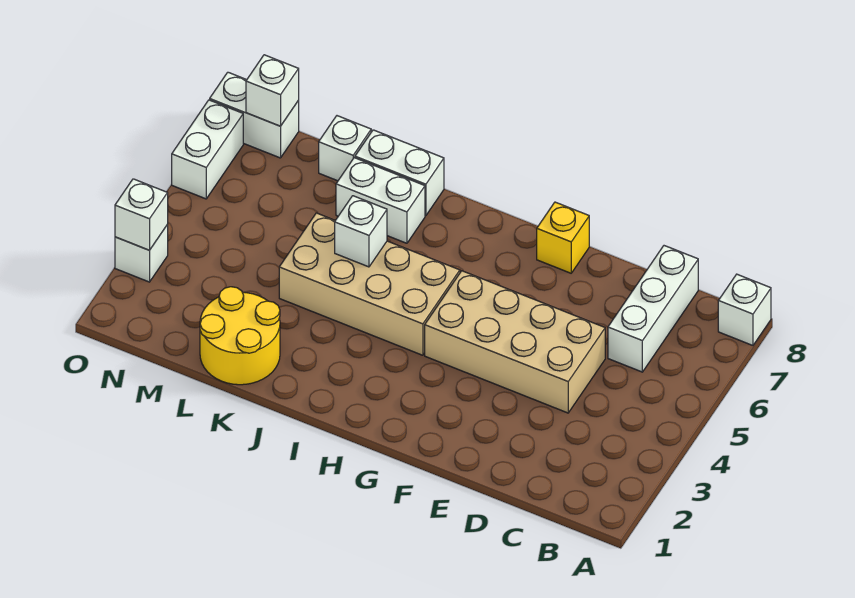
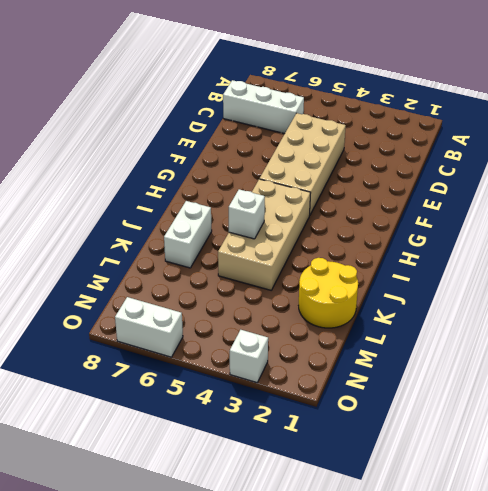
none -> white brick A8 level 1
none -> yellow brick F8 level 1
none -> white brick J8:K8 level 1

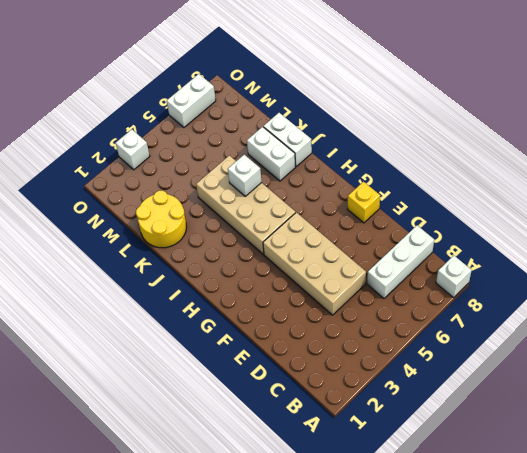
none -> white brick L8 level 1
none -> white brick N8:O8 level 1
none -> white brick N8 level 2

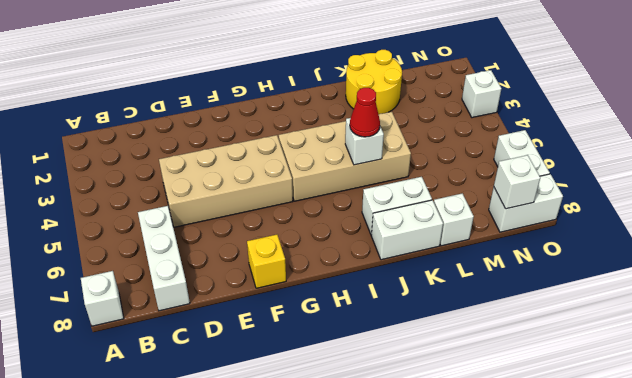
red cone J5 level 3 -> none
none -> white brick O3 level 2

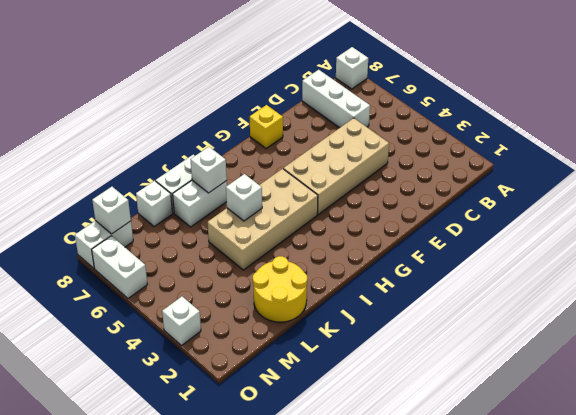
white brick J7 level 2 -> white brick O3 level 2

